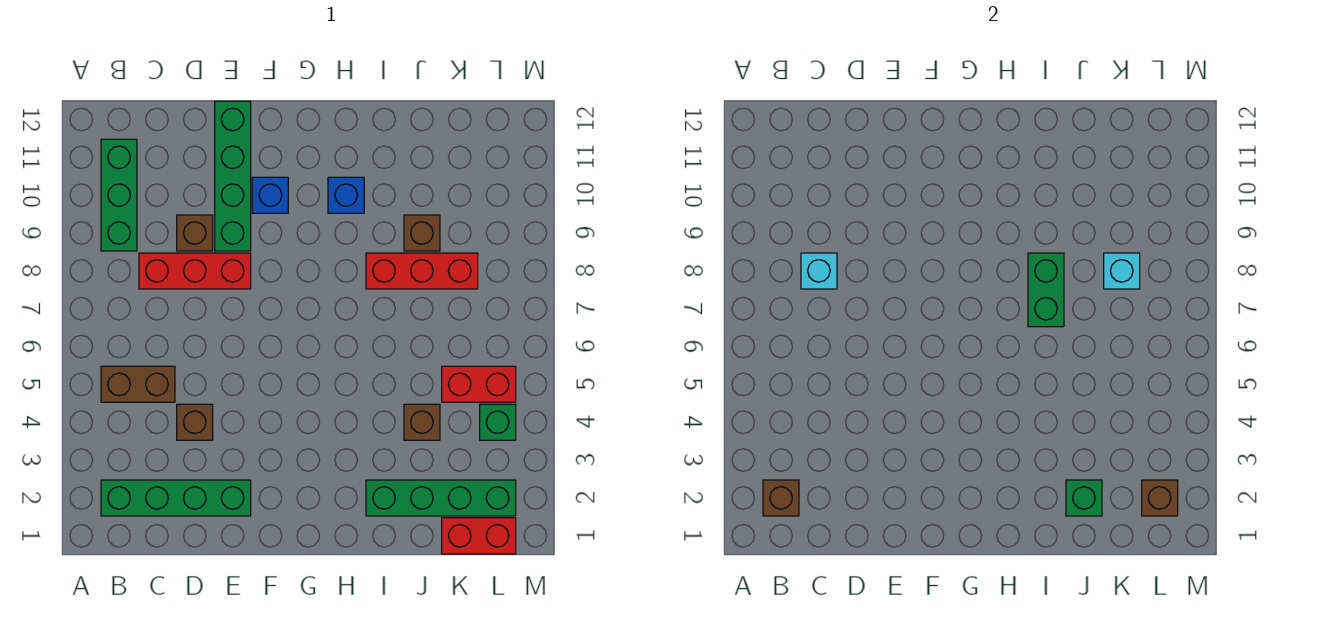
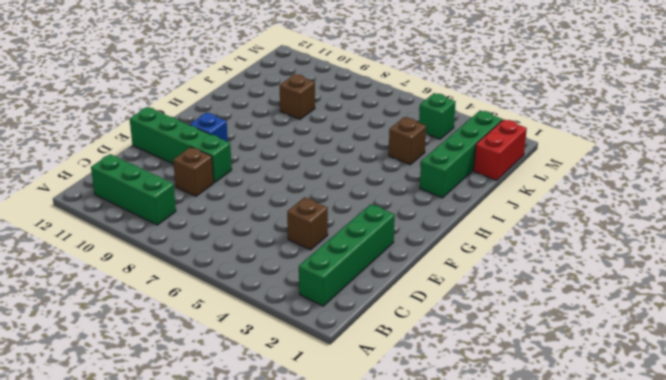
none -> brown brick B5:C5 level 1
none -> red brick C8:E8 level 1
none -> blue brick H10 level 1

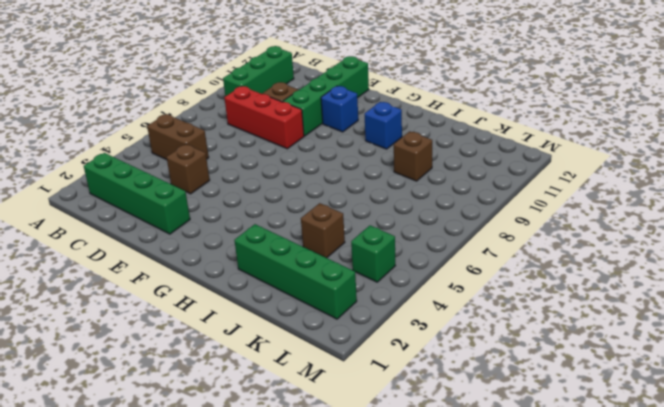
none -> red brick I8:K8 level 1
none -> red brick K1:L1 level 1
none -> red brick K5:L5 level 1

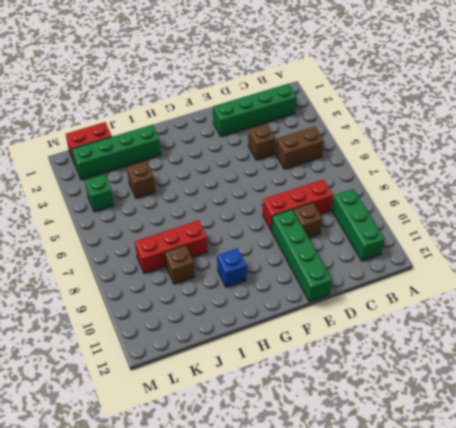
none -> blue brick F10 level 1
none -> red brick K5:L5 level 1
none -> brown brick B2 level 2

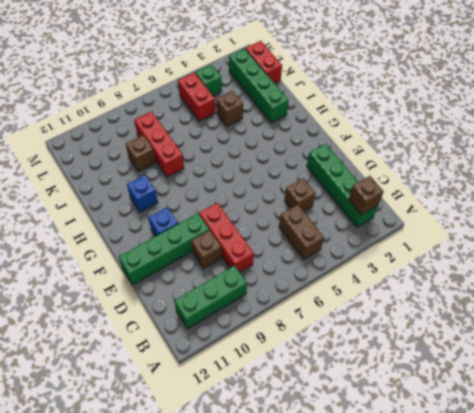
none -> cyan brick C8 level 2
none -> green brick I7:I8 level 2
none -> green brick J2 level 2

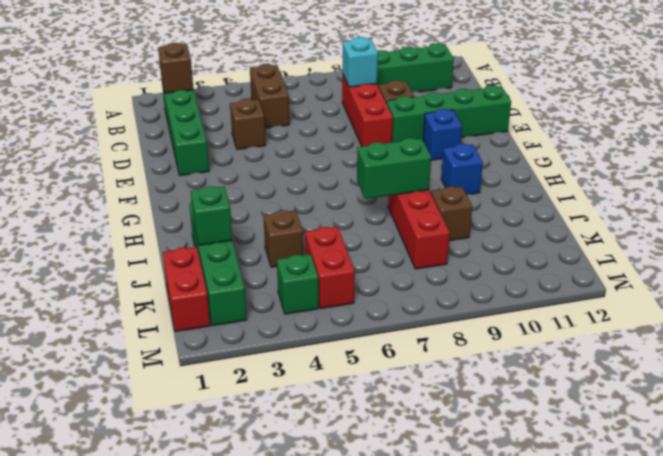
none -> cyan brick K8 level 2
none -> brown brick L2 level 2

